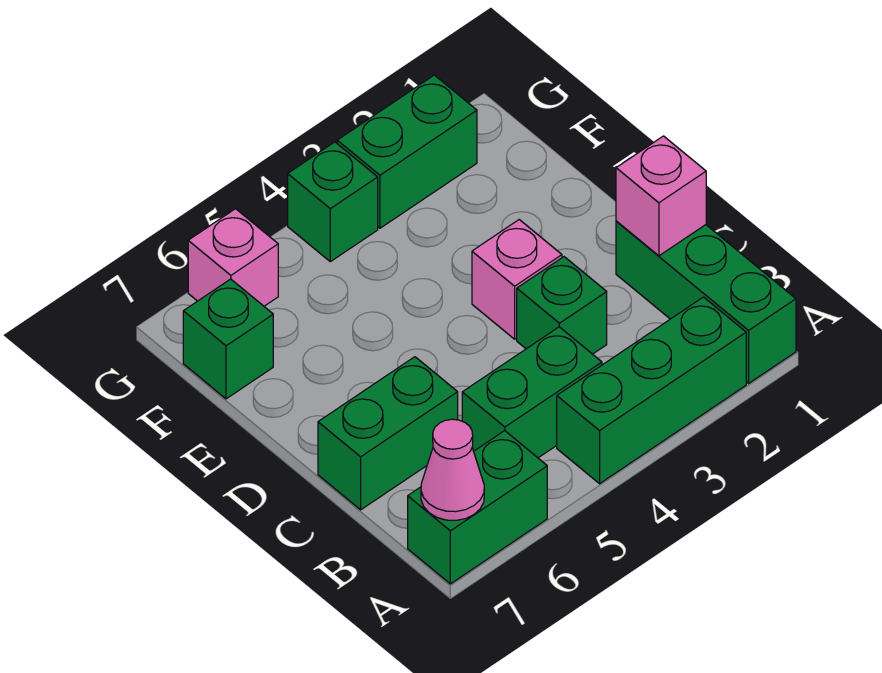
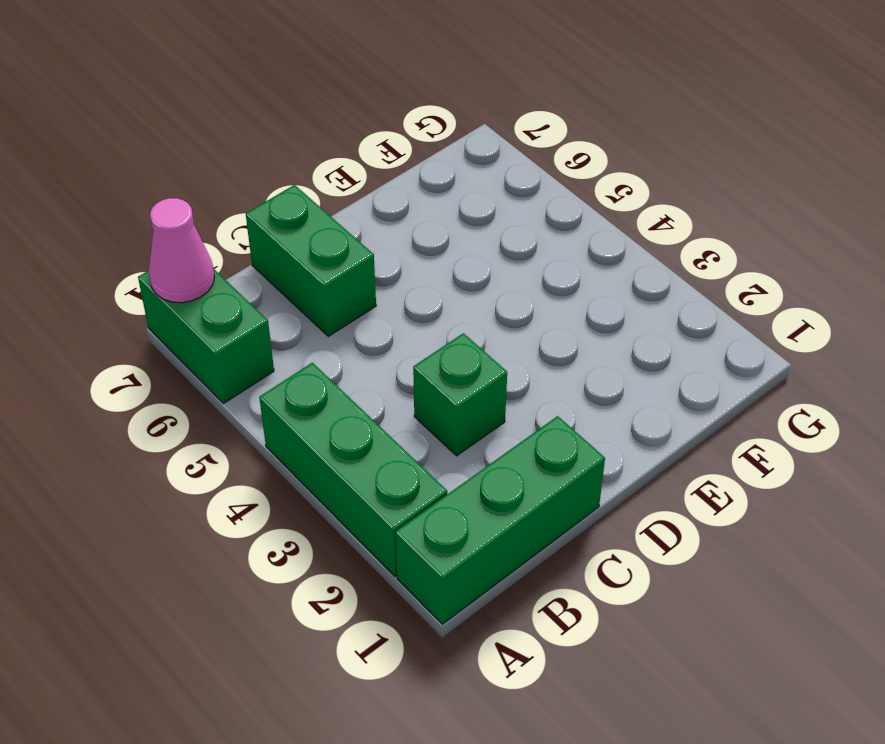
none -> green brick B4:B5 level 1
none -> pink brick D3 level 1
none -> green brick F7 level 1

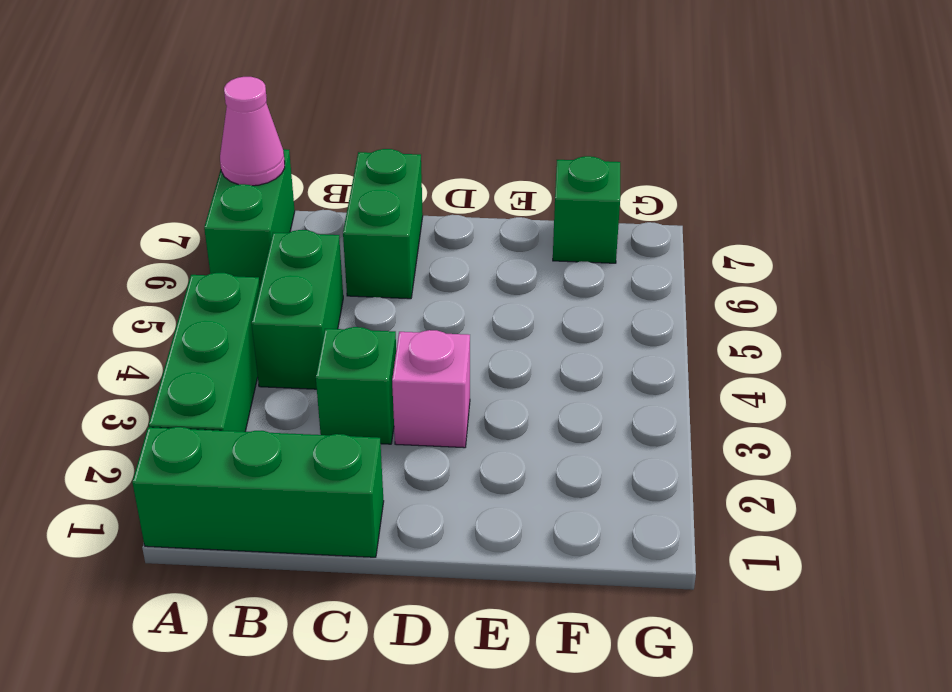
none -> green brick G2:G3 level 1
none -> green brick G4 level 1
none -> pink brick G6 level 1

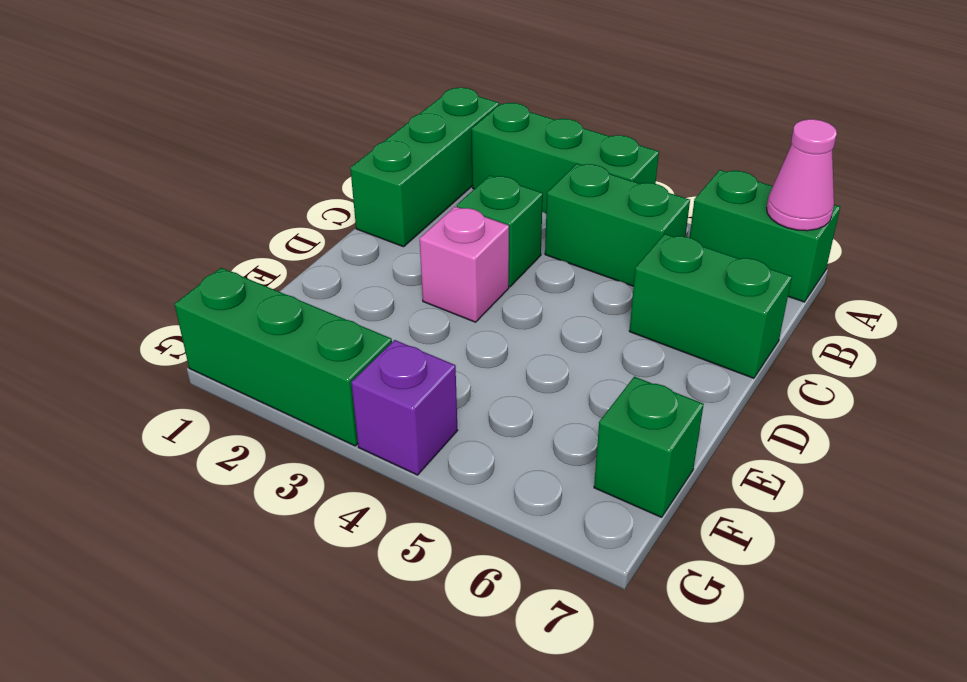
green brick G1:G3 level 1 -> green brick G2:G3 level 1
purple brick G4 level 1 -> green brick G4 level 1
none -> pink brick G6 level 1
none -> pink brick C1 level 2

